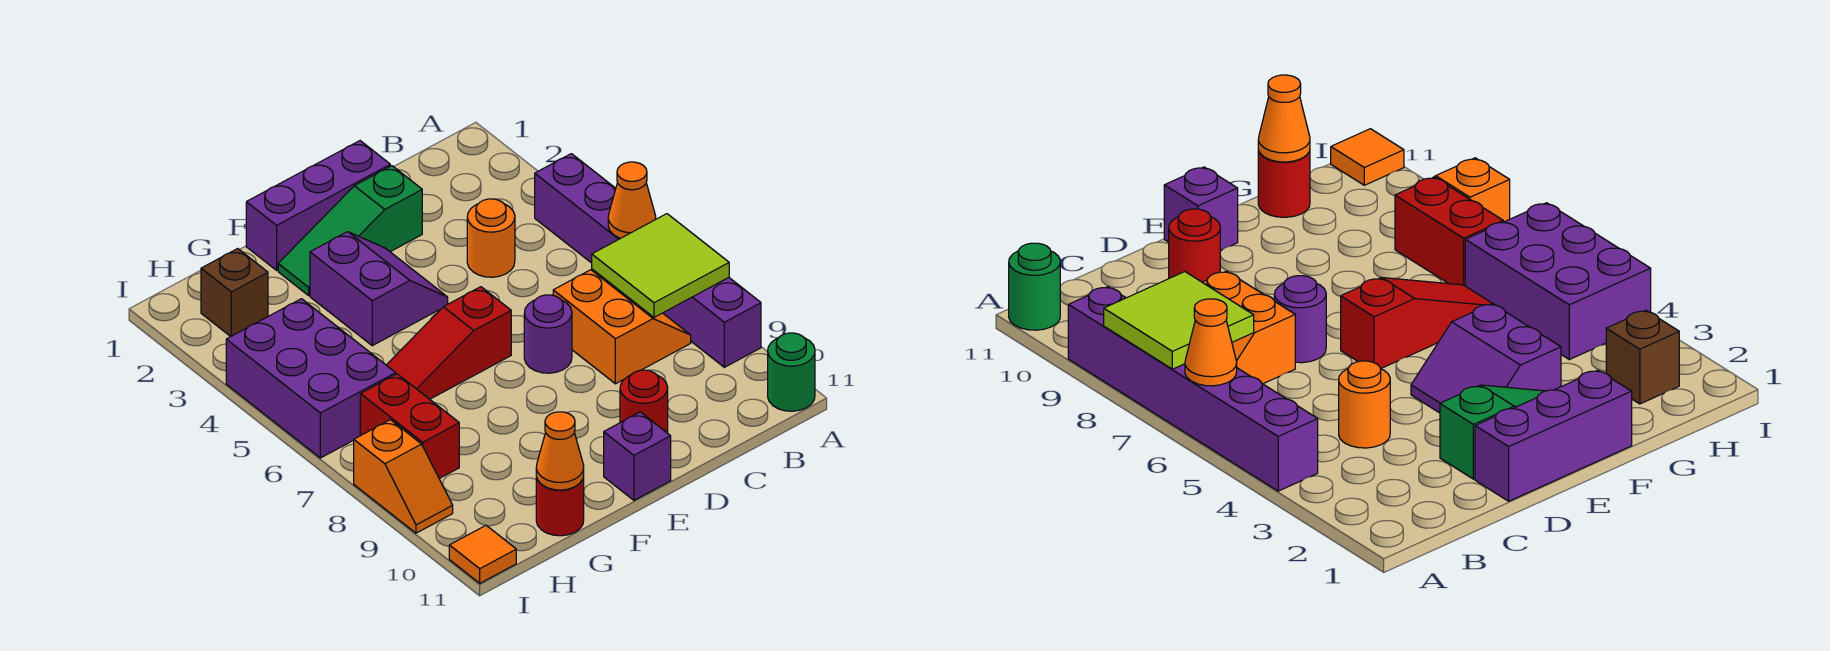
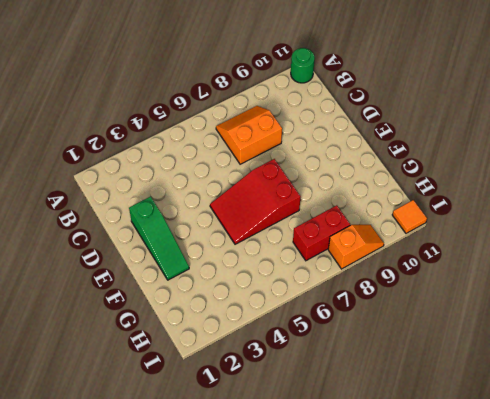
red slope E5:F7 level 1 top 7 -> red slope E6:G6 level 1 top E
none -> purple brick A4:A9 level 1
none -> orange round brick C4 level 1
none -> purple brick D1:F1 level 1

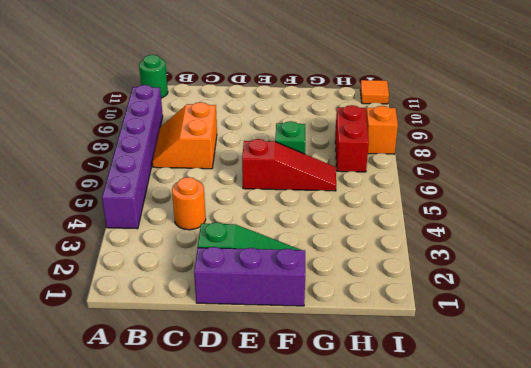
green brick F7 level 1 -> none
none -> purple round brick D7 level 1
none -> red round brick D10 level 1
none -> purple slope E3:F4 level 1 top F

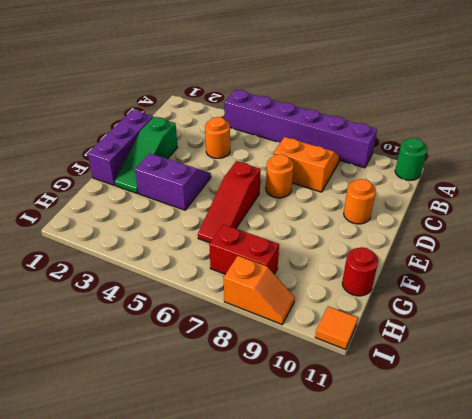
orange round brick D7 level 1 -> purple round brick D7 level 1
orange round brick D10 level 1 -> red round brick D10 level 1
none -> purple brick E11 level 1
none -> brown brick H2 level 1
none -> purple brick H4:I6 level 1

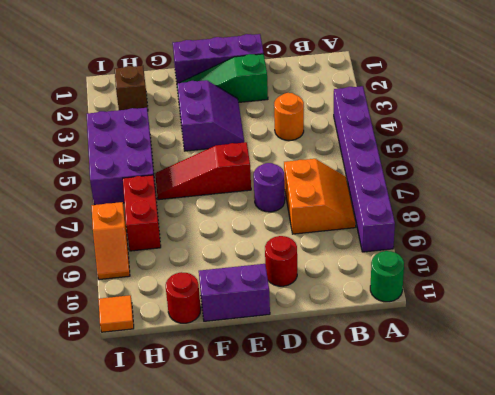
purple brick E11:F11 level 1 -> purple brick E11 level 1
none -> orange cone A6 level 2
none -> lime tile A7:B8 level 2
none -> orange cone G11 level 2

